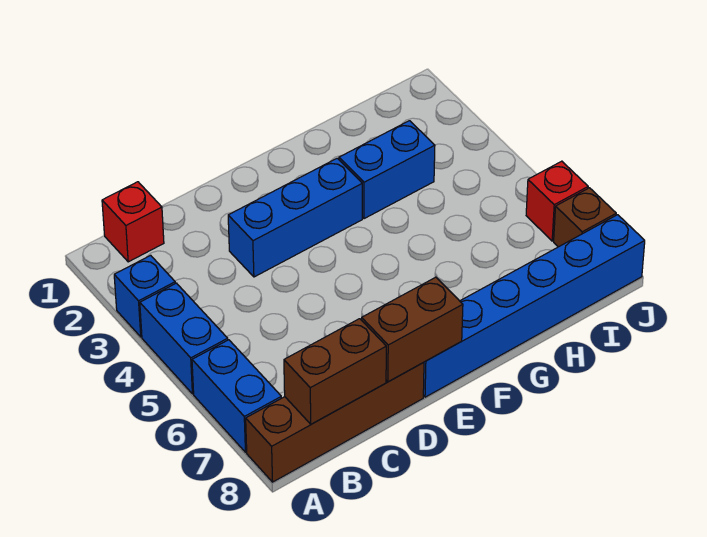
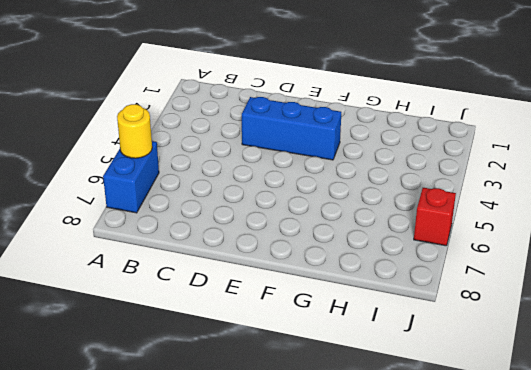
yellow round brick A6 level 2 -> none
none -> blue brick A3 level 1
none -> blue brick A4:A5 level 1
none -> brown brick A8:D8 level 1

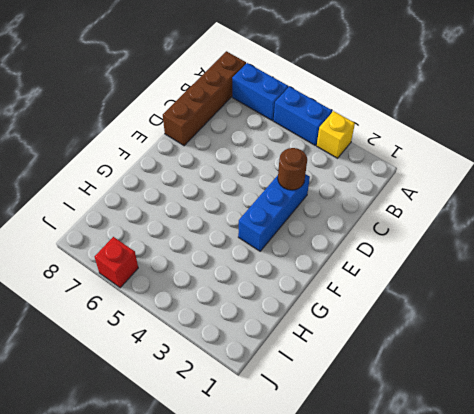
yellow brick A3 level 1 -> blue brick A3 level 1
brown round brick D3 level 2 -> none
none -> red brick B1 level 1
none -> blue brick E8:J8 level 1
none -> blue brick G3:H3 level 1

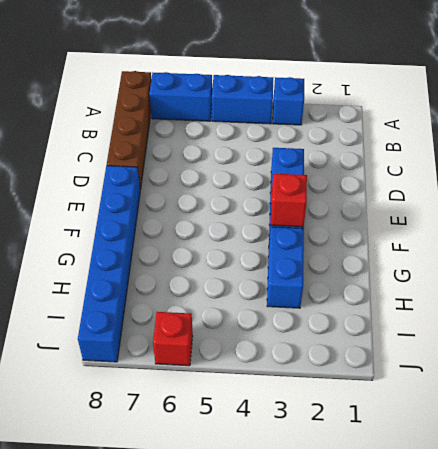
red brick F3 level 2 -> red brick B1 level 1
none -> brown brick J7 level 1
none -> brown brick B8:C8 level 2
none -> brown brick D8:E8 level 2

